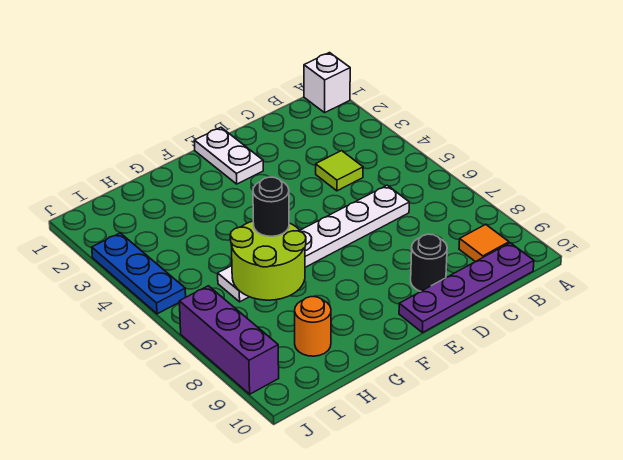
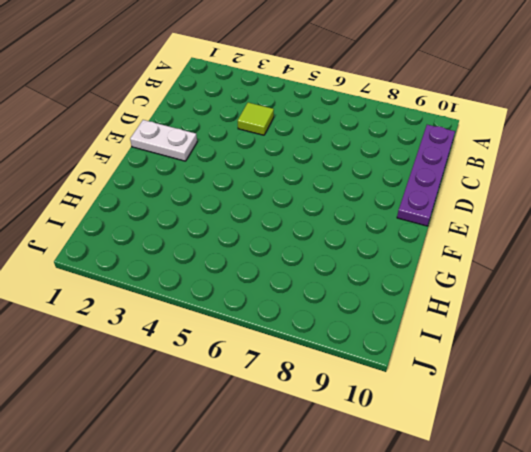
none -> white brick A1 level 1
none -> orange tile B9 level 1
none -> white plate C6:H6 level 1

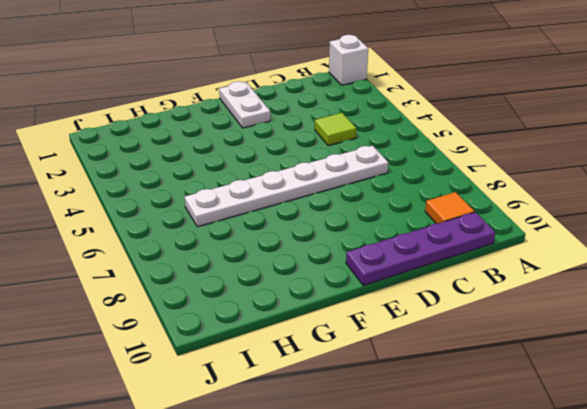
none -> black round brick D9 level 1
none -> orange round brick H9 level 1
none -> blue plate J3:J5 level 1

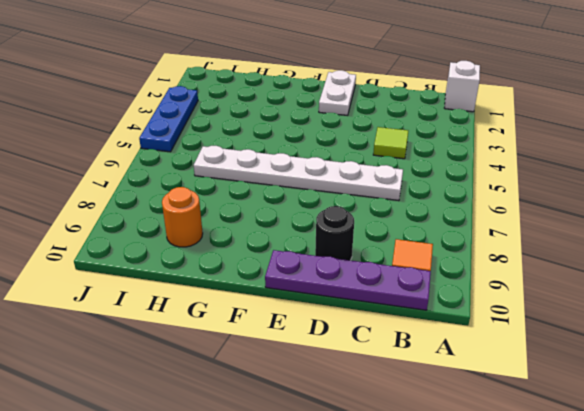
none -> purple brick J7:J9 level 1
none -> lime round brick G6:H7 level 2
none -> black round brick G6 level 3

